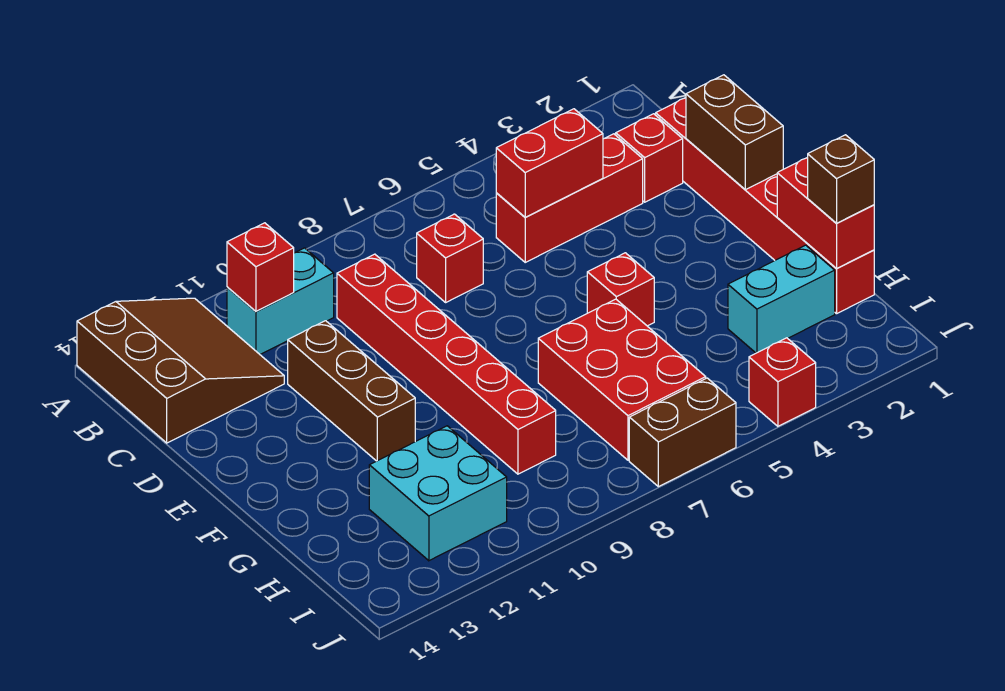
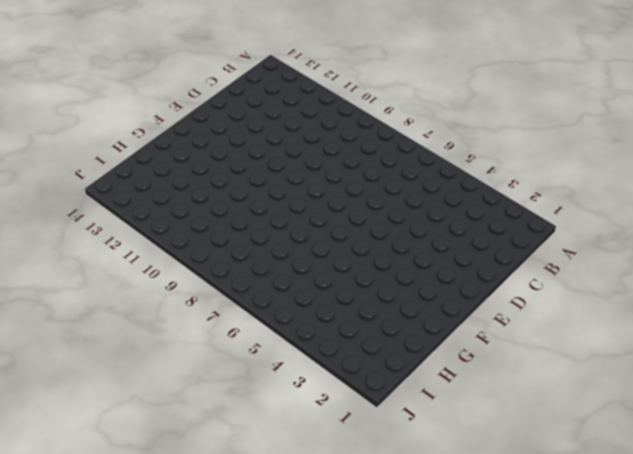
none -> brown slope A12:C14 level 1 top 14
none -> cyan brick B10:B11 level 1
none -> red brick C1:H1 level 1

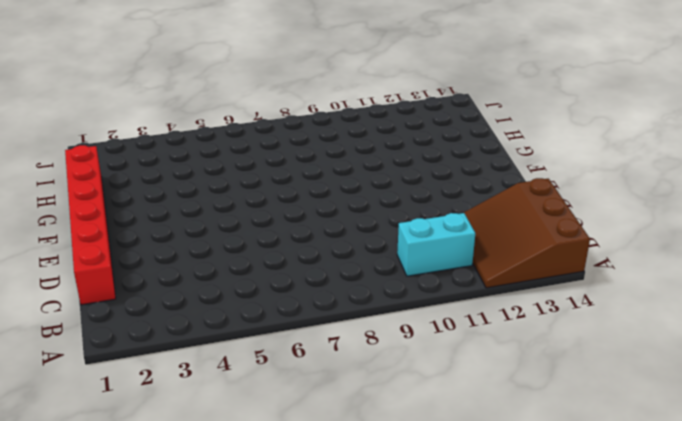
none -> red brick C2 level 1
none -> red brick C3:C5 level 1
none -> red brick C7 level 1

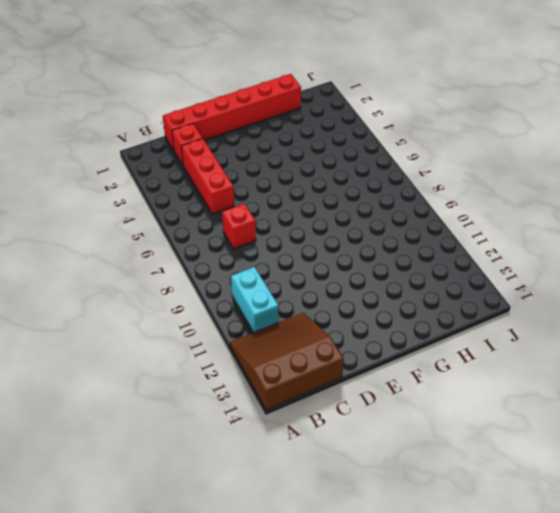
none -> red brick C9:H9 level 1
none -> brown brick D11:F11 level 1
none -> red brick F5 level 1

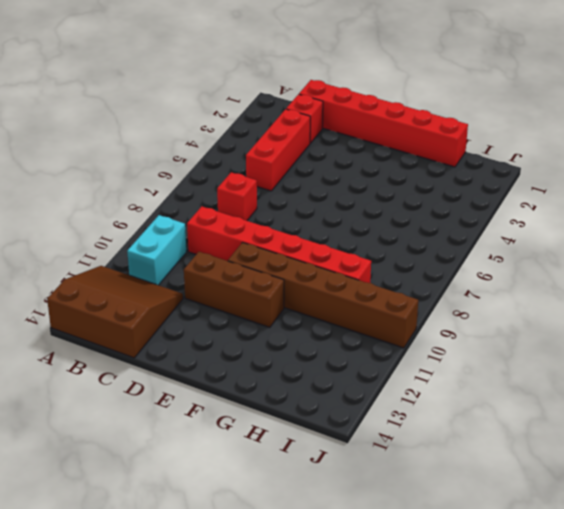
brown brick E10:J10 level 1 -> none
none -> red brick F5 level 1
none -> red brick G6:I7 level 1
none -> cyan brick H2:H3 level 1

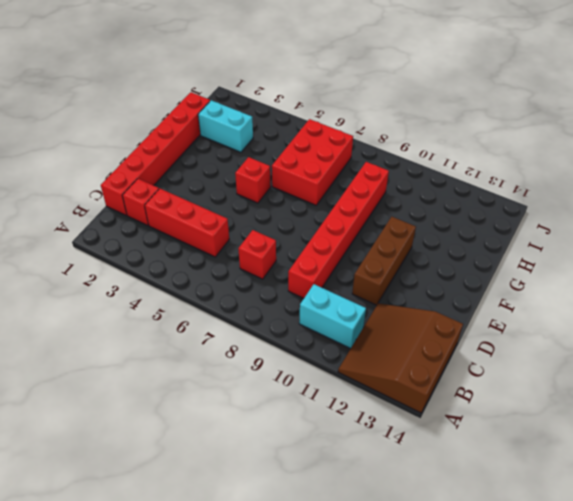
none -> cyan brick H11:I12 level 1
none -> red brick J4 level 1
none -> brown brick J6:J7 level 1

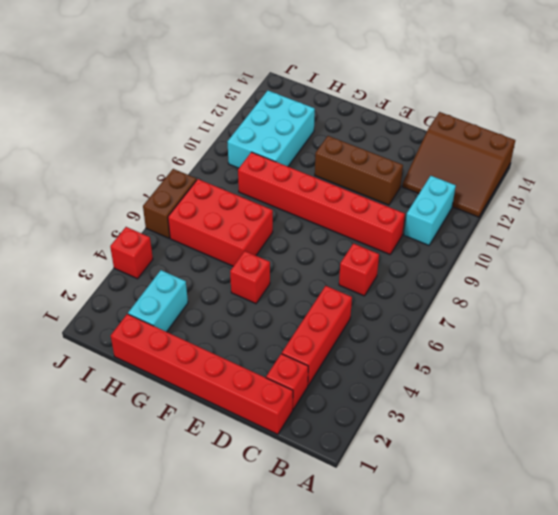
cyan brick H10:I12 level 1 -> cyan brick H11:I12 level 1
none -> red brick B11 level 2
none -> red brick C4:C5 level 2
none -> brown brick D1:E1 level 2

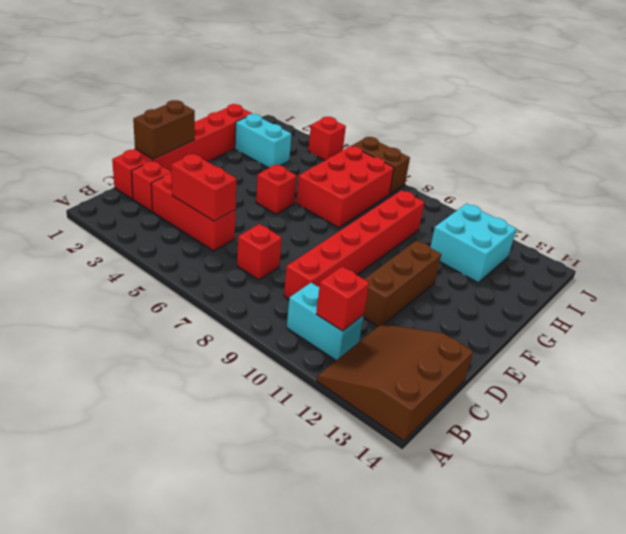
none -> red brick G1:H1 level 2
none -> brown brick H1 level 3

